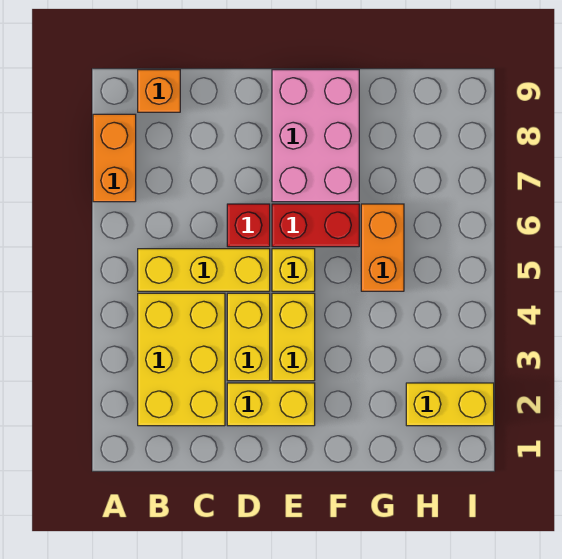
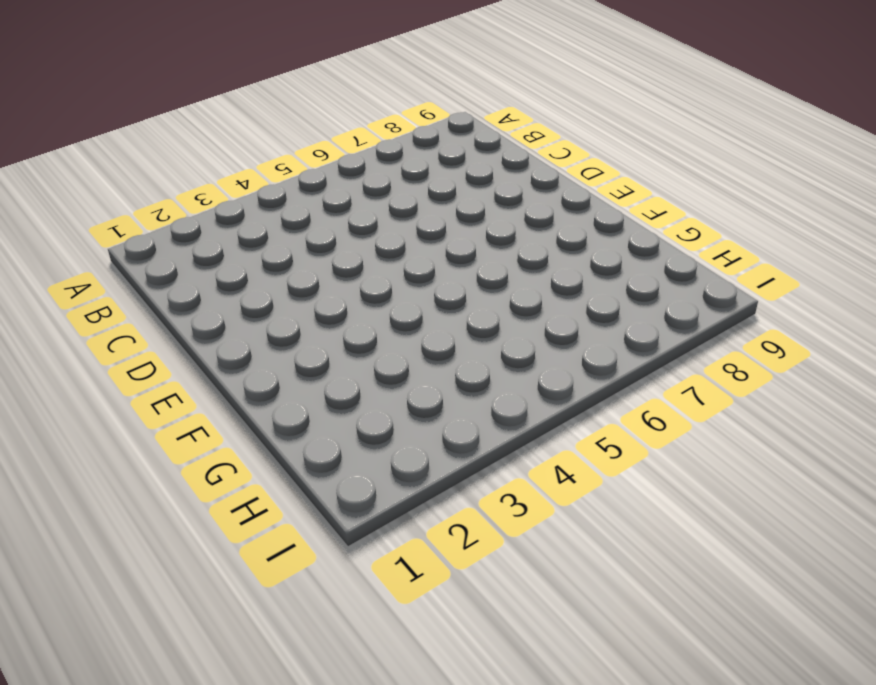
none -> orange brick A7:A8 level 1
none -> yellow brick B2:C4 level 1
none -> yellow brick B5:D5 level 1

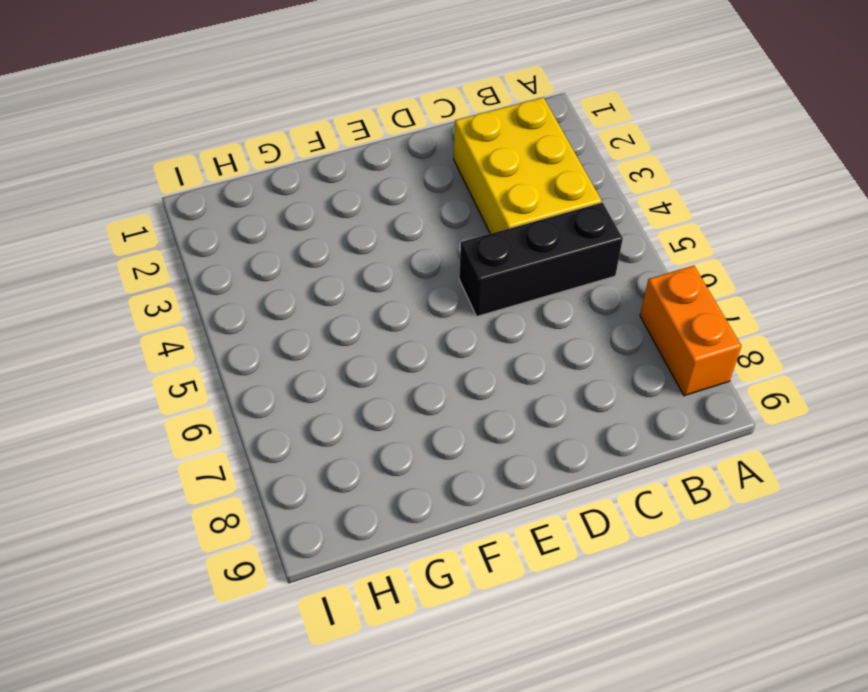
black brick B5:D5 level 1 -> yellow brick B5:D5 level 1
none -> orange brick B9 level 1
none -> yellow brick D2:E2 level 1
none -> yellow brick D3:D4 level 1

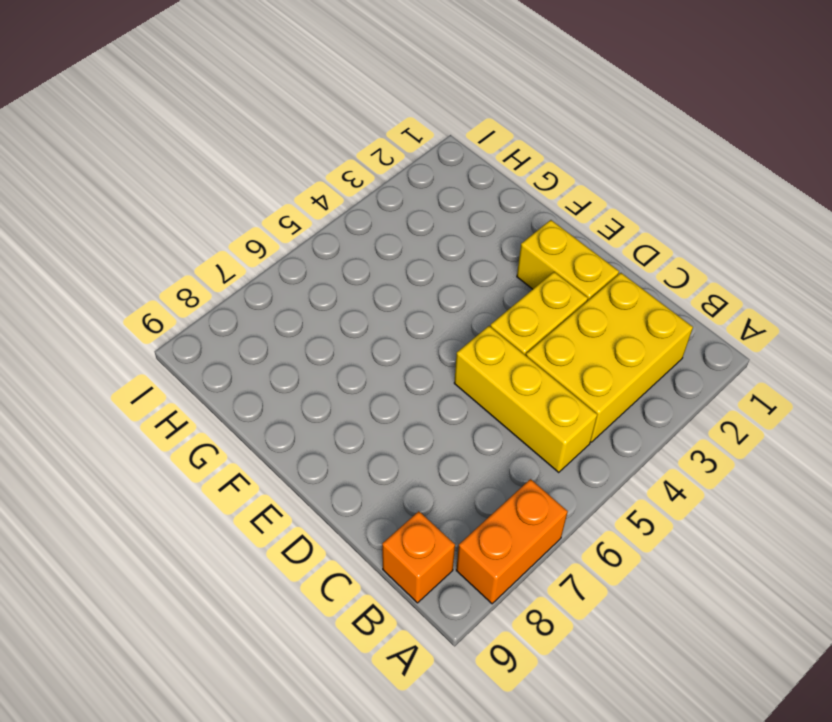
none -> red brick D6 level 1
none -> yellow brick E3:E4 level 1
none -> yellow brick E5 level 1

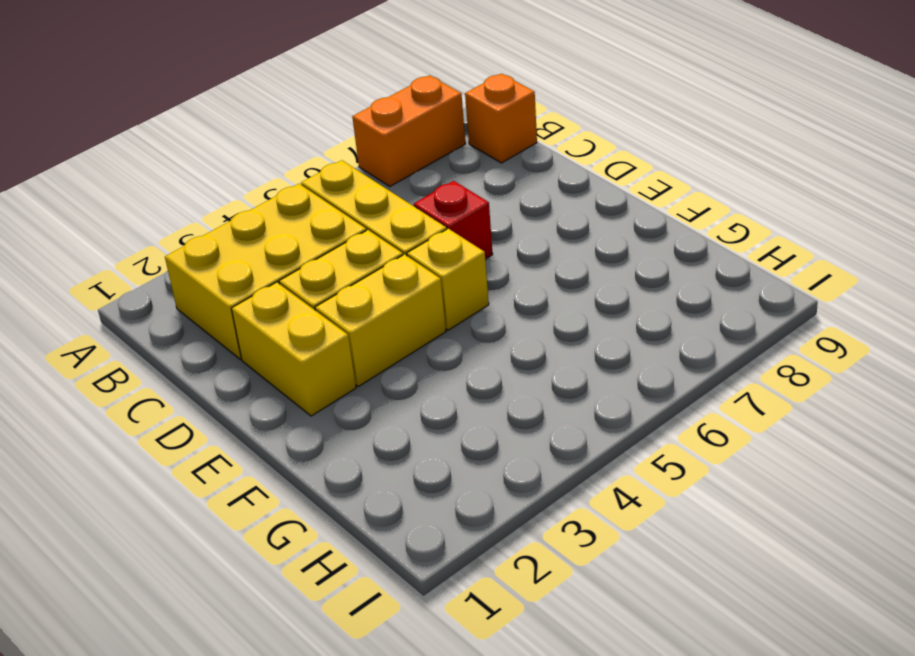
none -> red brick E6:F6 level 1
none -> pink brick E7:F9 level 1
none -> orange brick G5:G6 level 1

